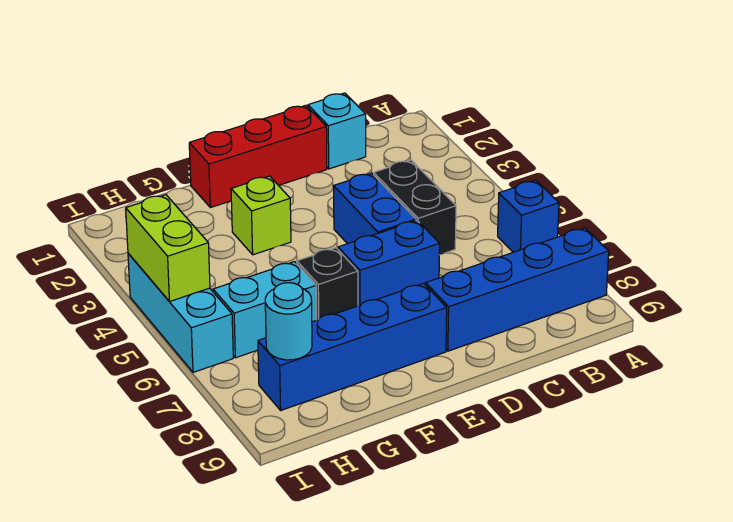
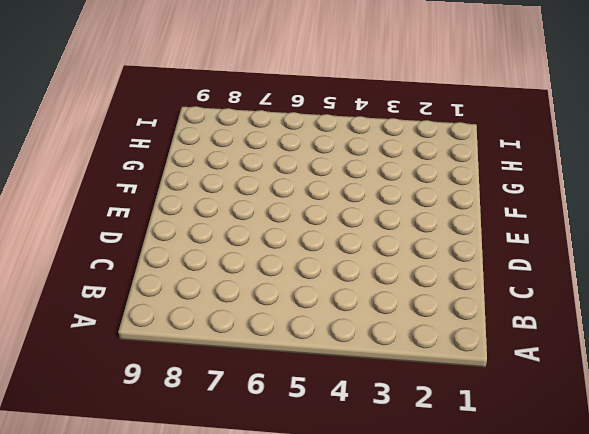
none -> blue brick A6 level 1
none -> blue brick A8:D8 level 1
none -> cyan brick C1 level 1

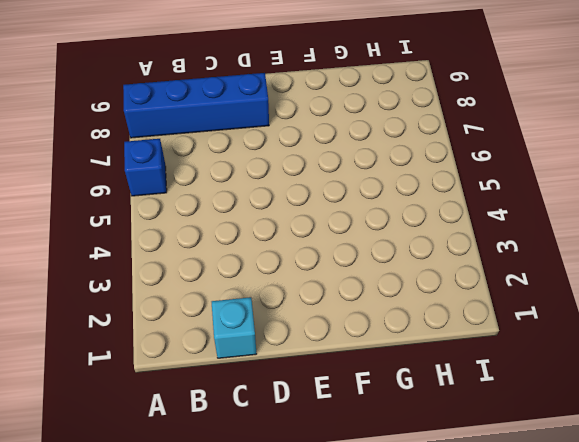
none -> black brick C4:C5 level 1
none -> red brick D1:F1 level 1
none -> blue brick D4:D5 level 1

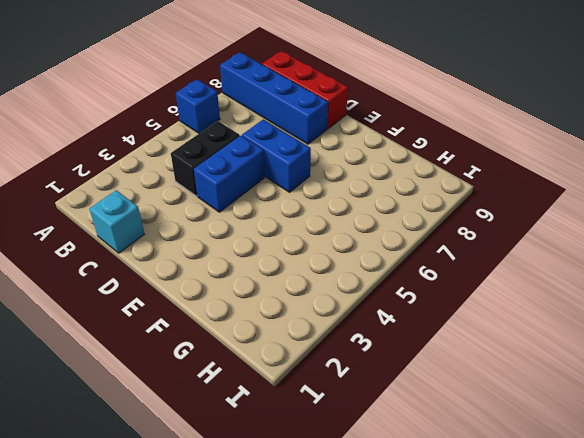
red brick B9:D9 level 1 -> red brick D1:F1 level 1
none -> blue brick E8:H8 level 1
none -> lime brick F3 level 1
none -> black brick F6 level 1

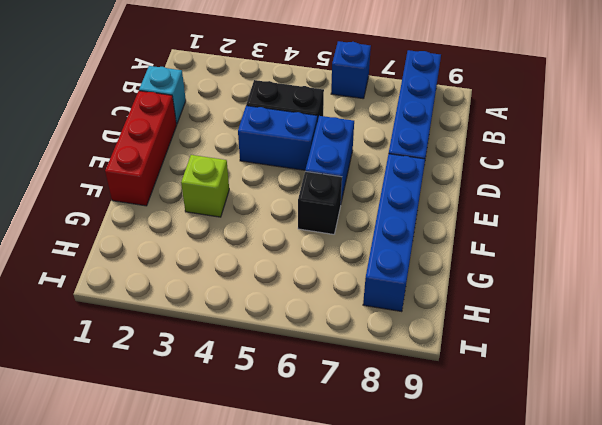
none -> cyan brick G6:H6 level 1
none -> cyan brick I4:I6 level 1
none -> cyan round brick H8 level 2

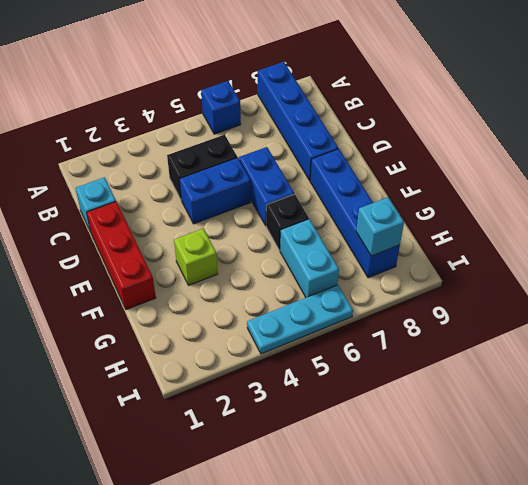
cyan brick H8 level 2 -> cyan round brick H8 level 2
cyan plate I4:I6 level 1 -> cyan brick I4:I6 level 1
none -> lime brick I4:I5 level 2

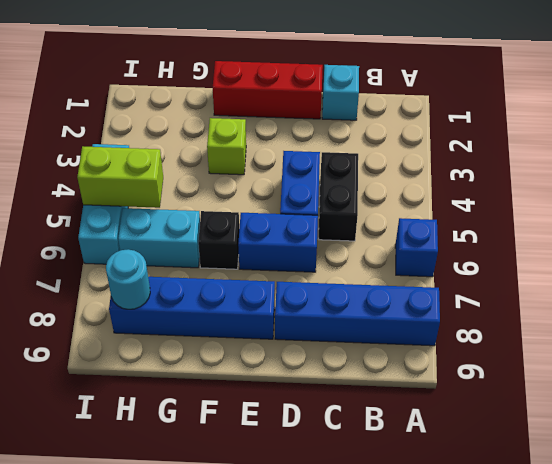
lime brick H5:I5 level 2 -> lime brick I4:I5 level 2

